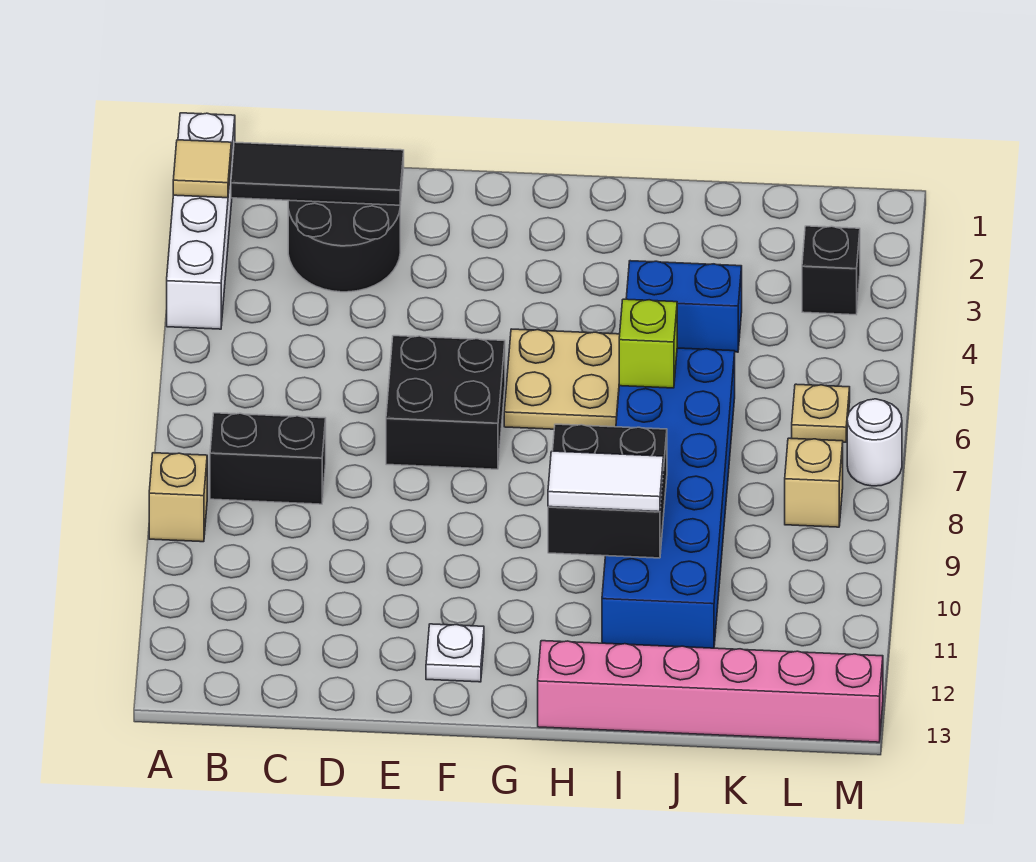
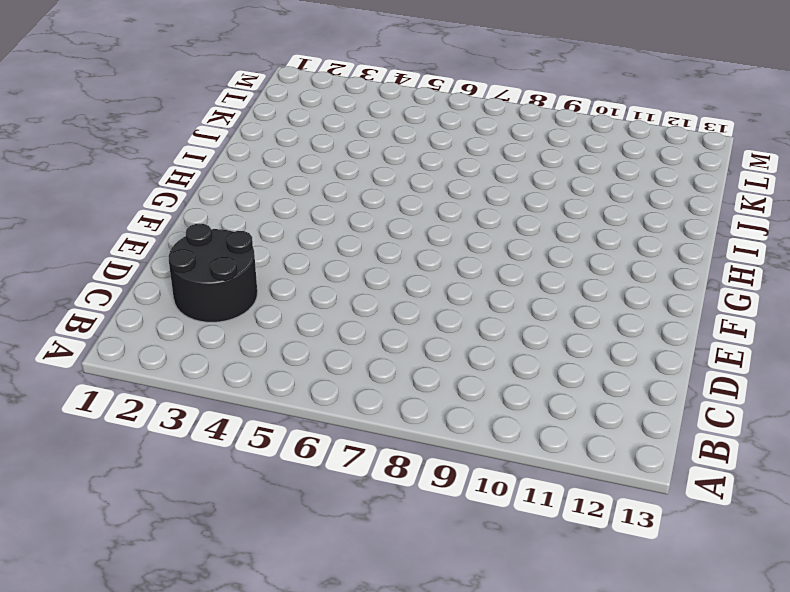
none -> white brick A1:A4 level 1
none -> tan brick A9 level 1
none -> black brick B8:C8 level 1

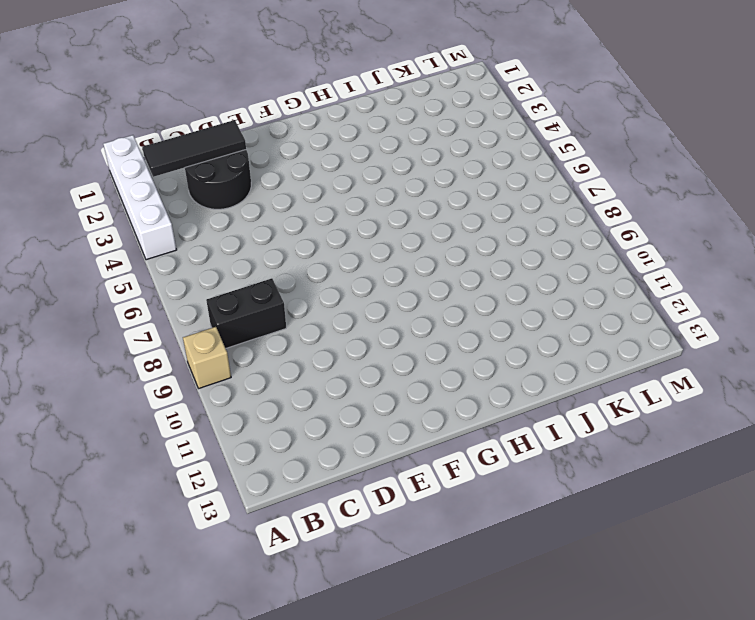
none -> black brick E6:F7 level 1
none -> white plate F12 level 1
none -> tan plate G5:H6 level 1

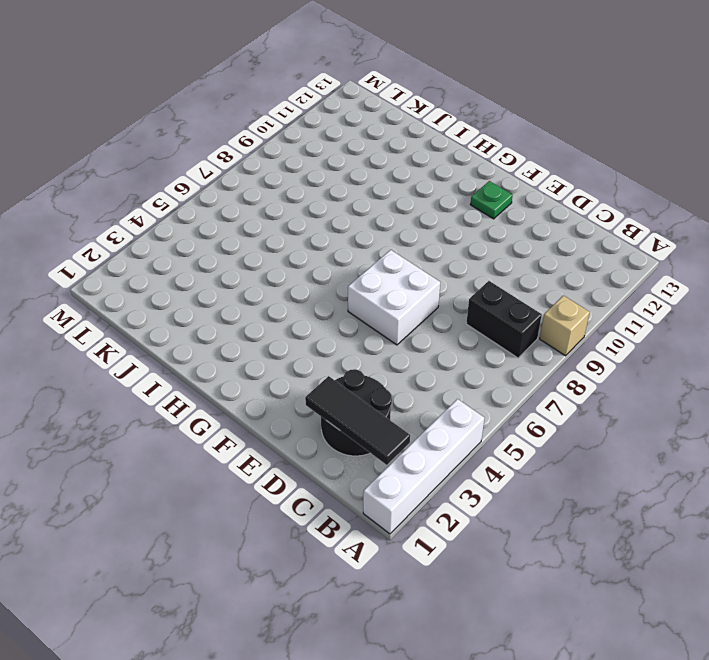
white brick E6:F7 level 1 -> black brick E6:F7 level 1
green plate F12 level 1 -> white plate F12 level 1
none -> tan plate G5:H6 level 1
none -> pink brick H13:M13 level 1
none -> blue brick I4:J4 level 1

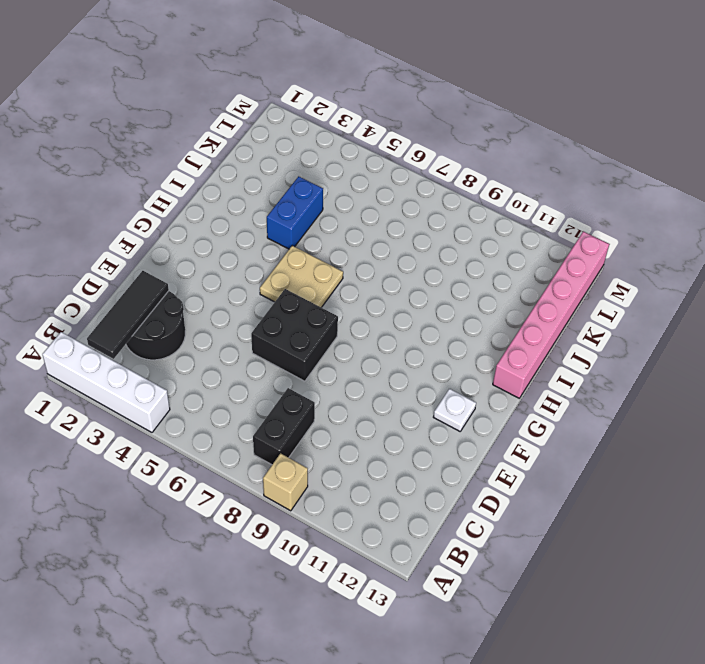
none -> blue brick I6:J11 level 1
none -> black brick L3 level 1
none -> tan plate L6 level 1

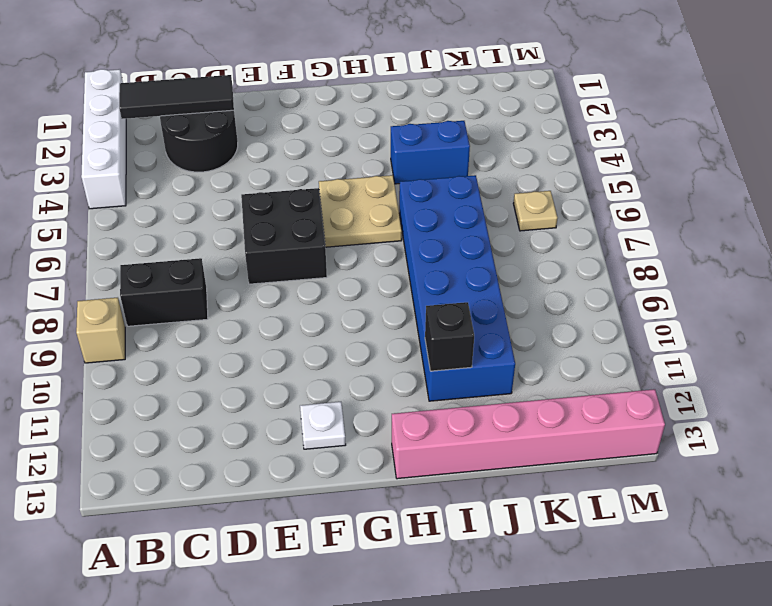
black brick I11 level 2 -> black brick L3 level 1
none -> tan brick L8 level 1
none -> white round brick M7 level 1
none -> tan tile A2 level 2

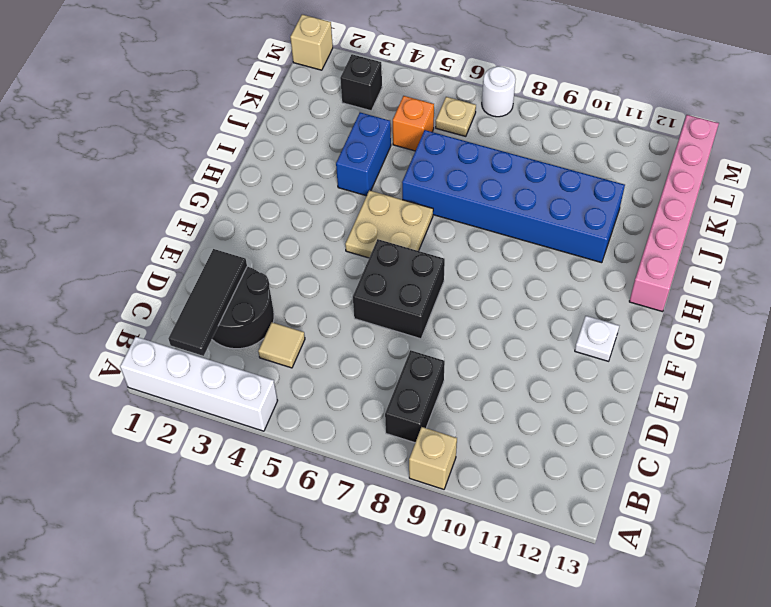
tan tile C4 level 1 -> tan tile A2 level 2
orange brick K5 level 1 -> none
tan brick M1 level 1 -> tan brick L8 level 1
none -> black brick H9:I10 level 2
none -> lime brick I6 level 2
none -> white tile H10:I10 level 3

